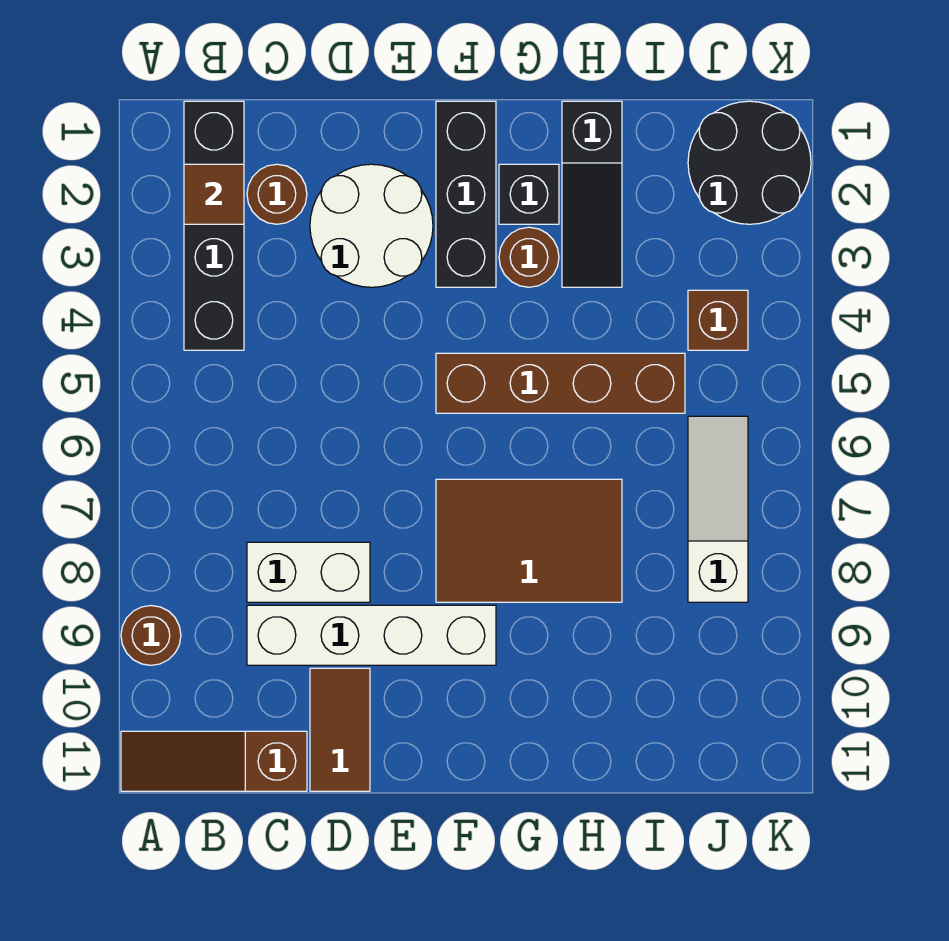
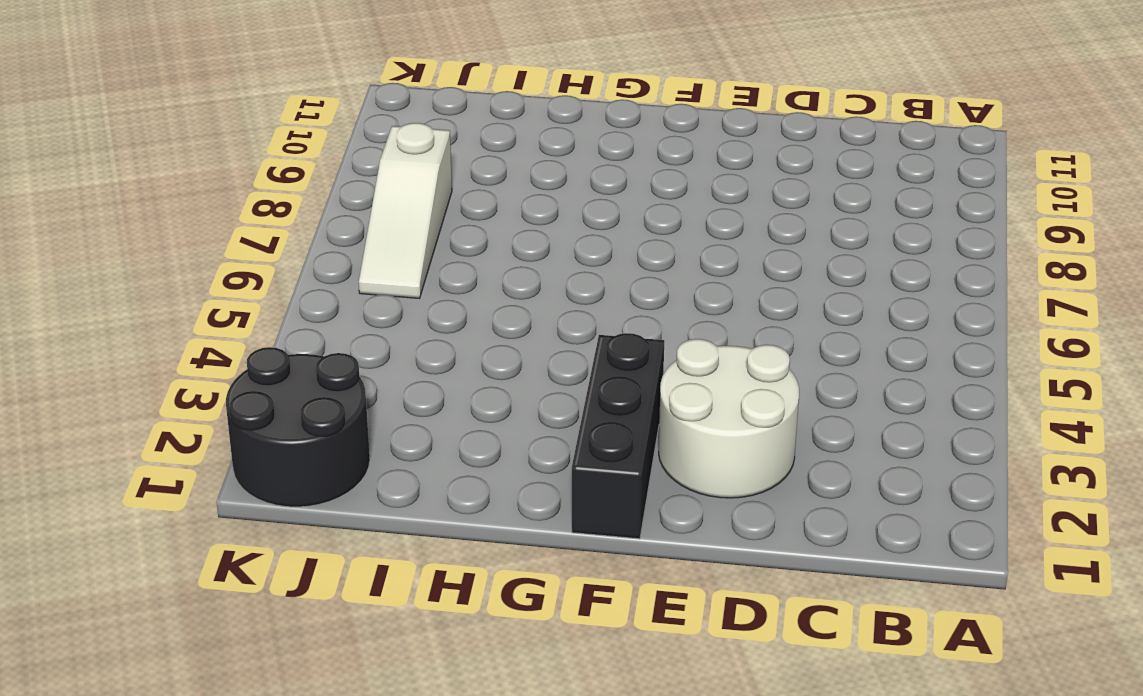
none -> brown round brick A9 level 1
none -> brown slope A11:C11 level 1 top C
none -> black brick B1:B4 level 1

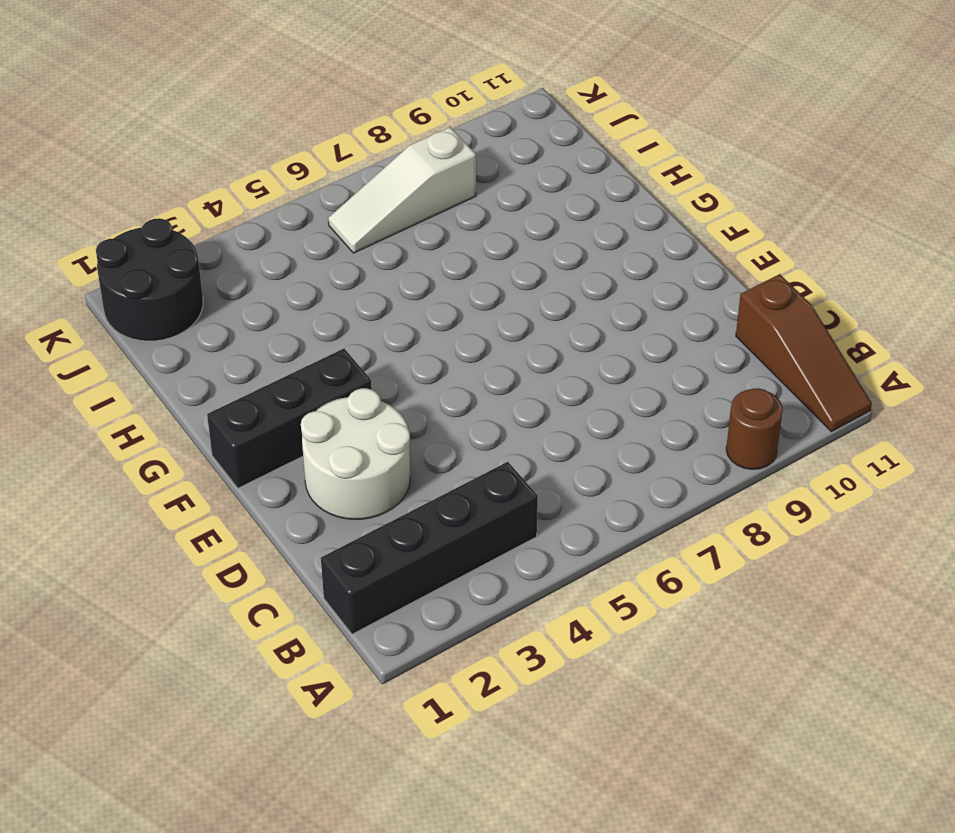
none -> brown round brick C2 level 1
none -> white brick C8:D8 level 1
none -> white brick C9:F9 level 1

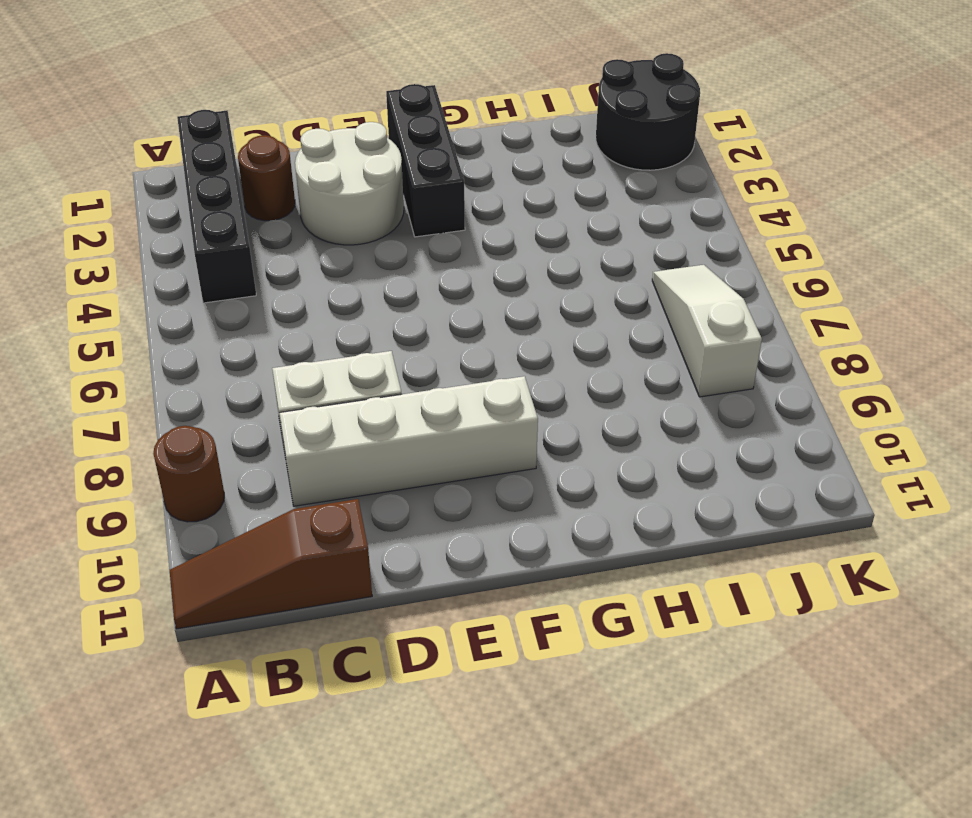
none -> brown tile D10:D11 level 1
none -> brown brick F5:I5 level 1
none -> brown tile F7:H8 level 1

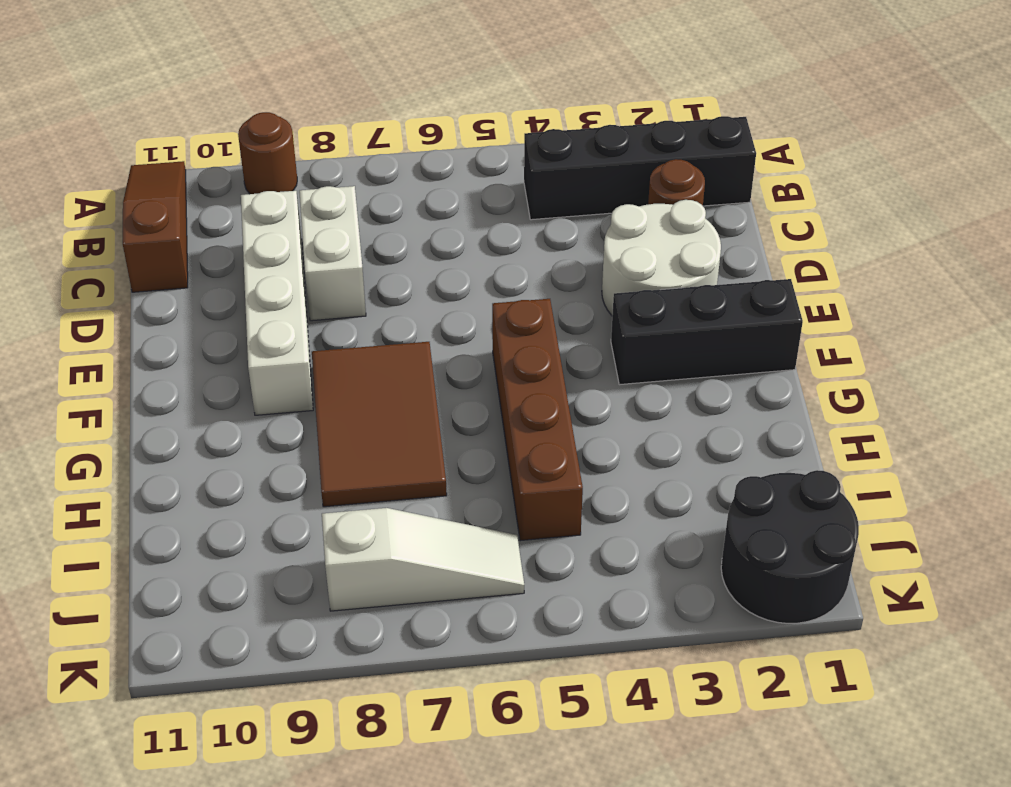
none -> brown tile D10:D11 level 1
none -> black brick G2 level 1
none -> brown round brick G3 level 1

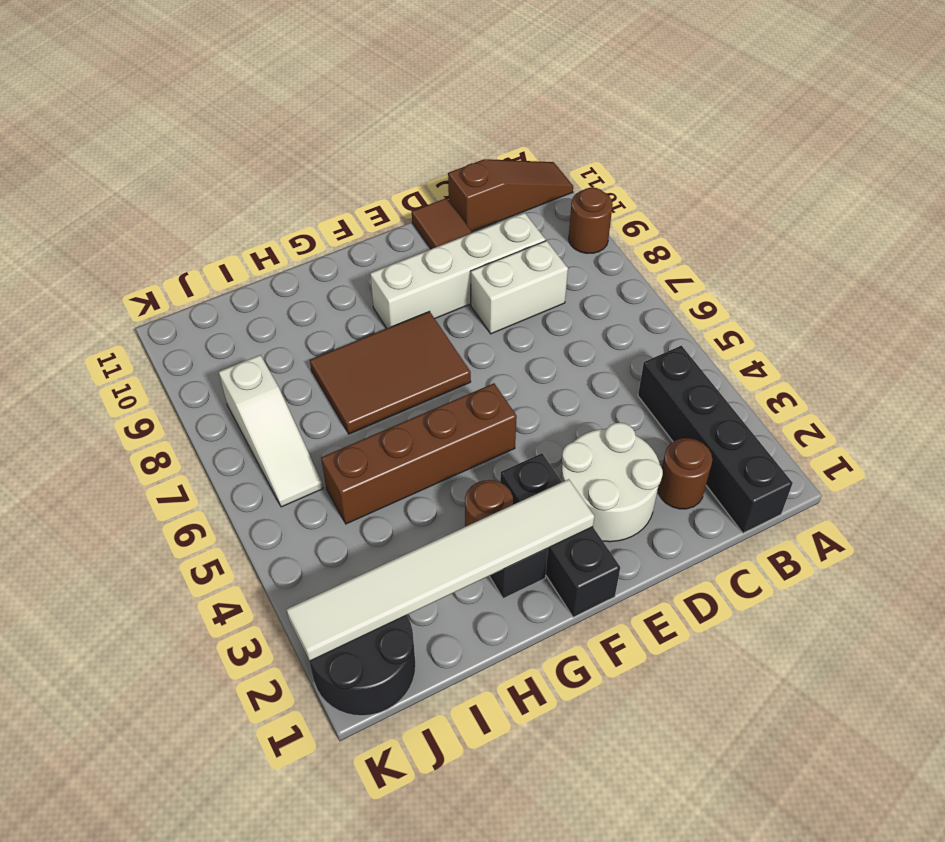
white tile F2:K2 level 2 -> none
none -> black slope H1:H3 level 1 top 1
none -> brown brick J4 level 1
none -> brown tile B2 level 2

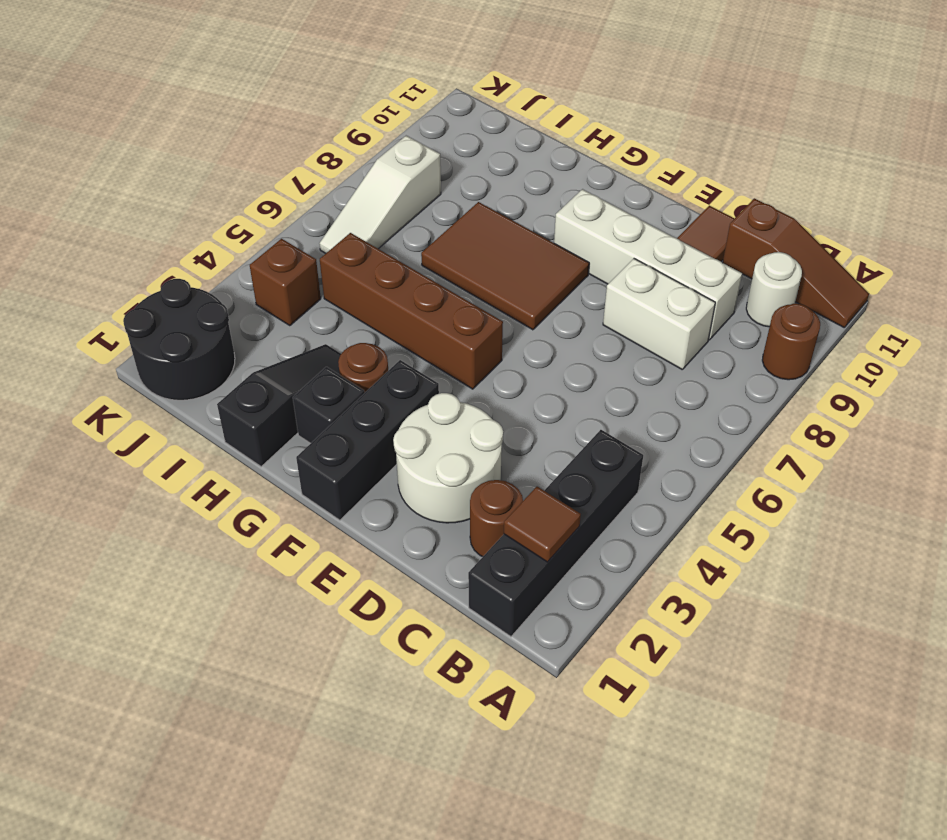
white round brick B10 level 1 -> none

